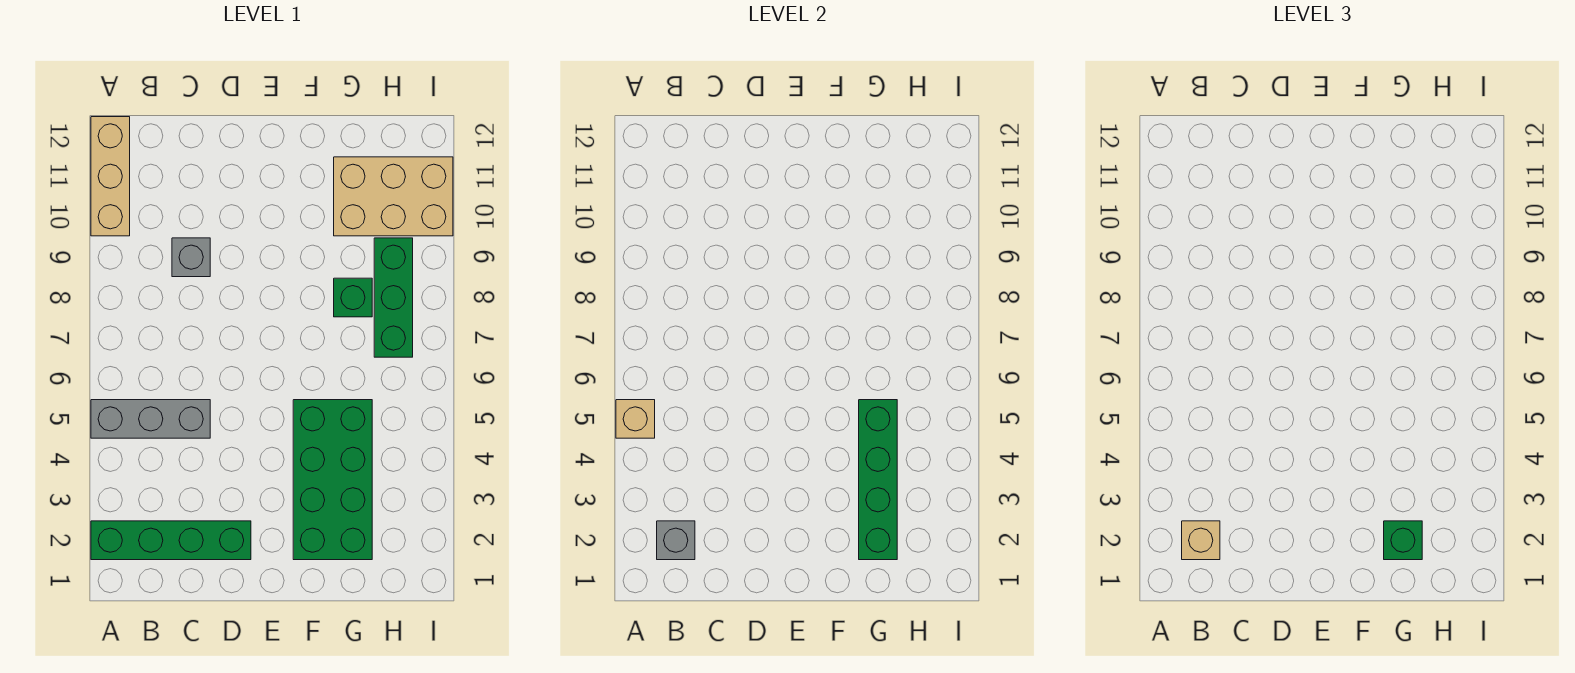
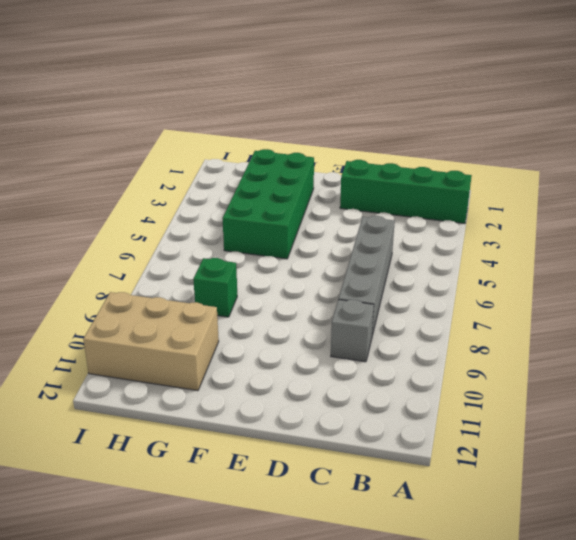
grey brick C5:C8 level 1 -> grey brick A5:C5 level 1
none -> tan brick A10:A12 level 1
none -> green brick H7:H9 level 1
none -> tan brick A5 level 2

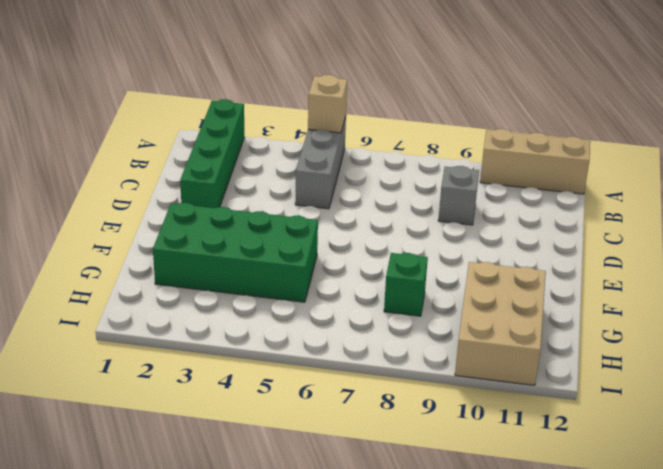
none -> green brick H7:H9 level 1
none -> grey brick B2 level 2
none -> green brick G2:G5 level 2

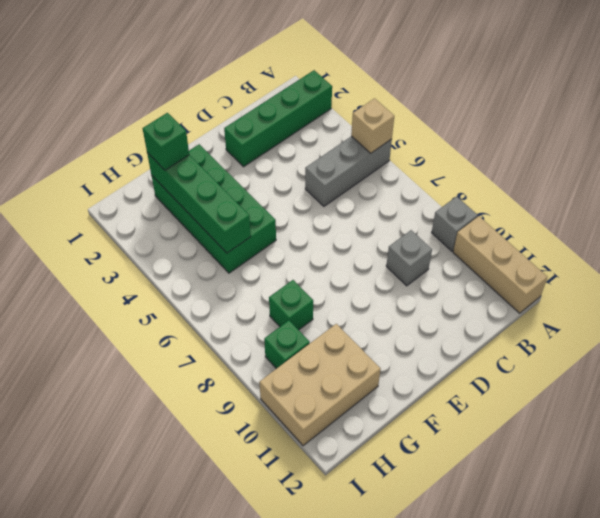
grey brick A9 level 1 -> grey brick B2 level 2
green brick H9 level 1 -> green brick H7:H9 level 1
none -> tan brick B2 level 3

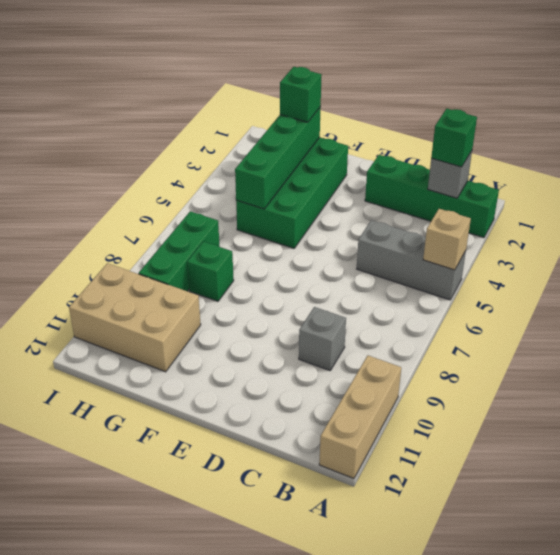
green brick B2 level 3 -> tan brick B2 level 3

